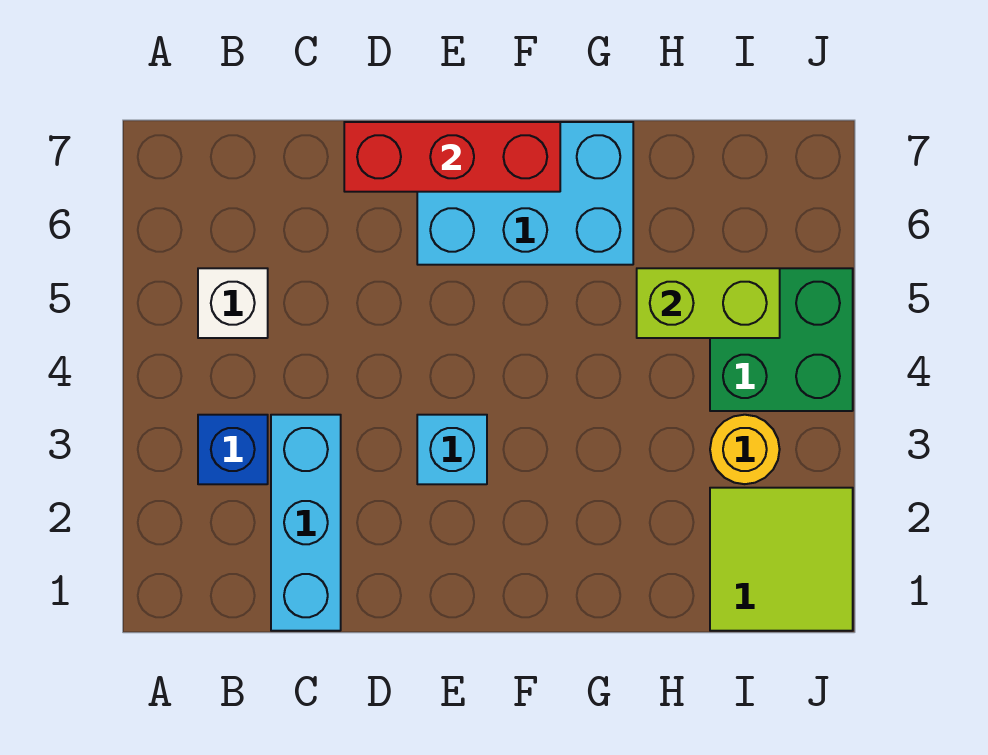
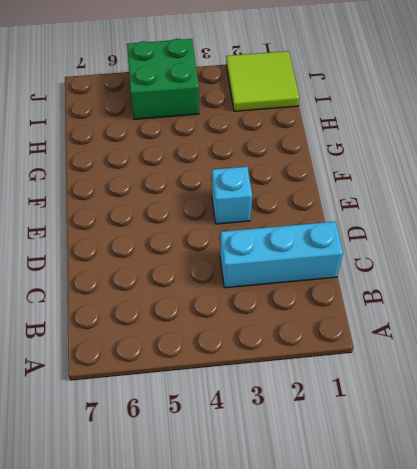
none -> blue brick B3 level 1
none -> white brick B5 level 1

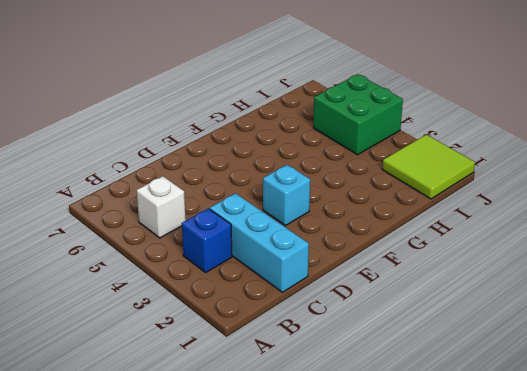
none -> cyan brick E6:G7 level 1
none -> yellow round brick I3 level 1

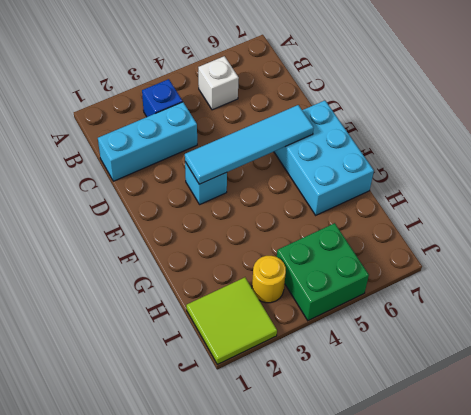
cyan tile E3:E6 level 2 -> none
none -> red brick D7:F7 level 2
none -> lime brick H5:I5 level 2

